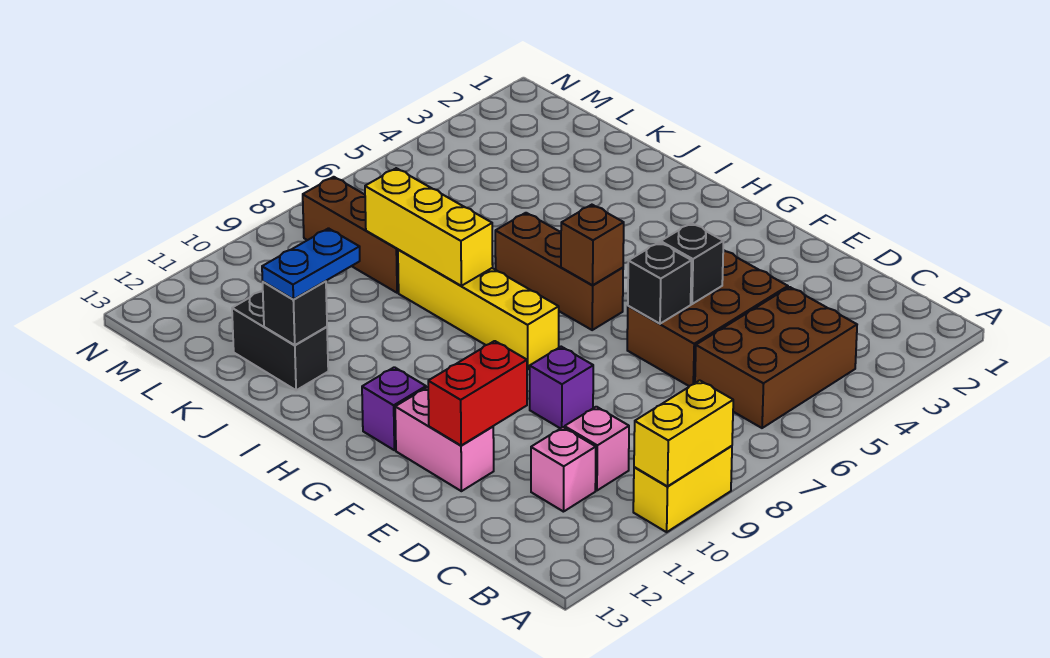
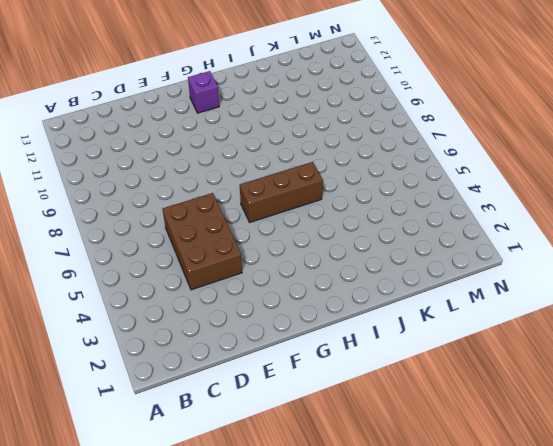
none -> yellow brick A9:A10 level 1
none -> brown brick B4:C6 level 1
none -> pink brick C10 level 1

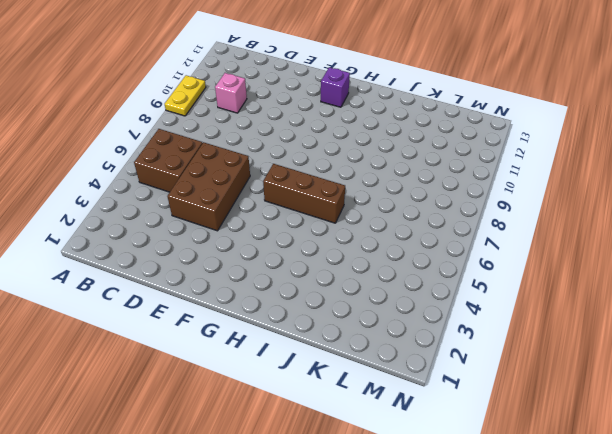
yellow plate A9:A10 level 1 -> yellow brick A9:A10 level 1
brown brick B5:C6 level 1 -> brown brick B4:C6 level 1
none -> pink brick C11 level 1
none -> purple brick E9 level 1
none -> pink brick E12:F12 level 1

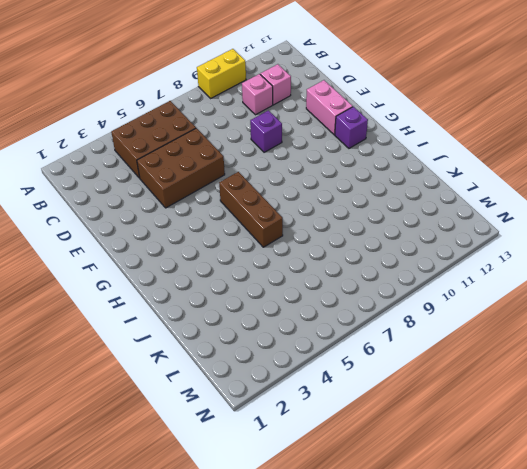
none -> yellow brick G8:J8 level 1
none -> black brick J12:K12 level 1
none -> brown brick K8:M8 level 1

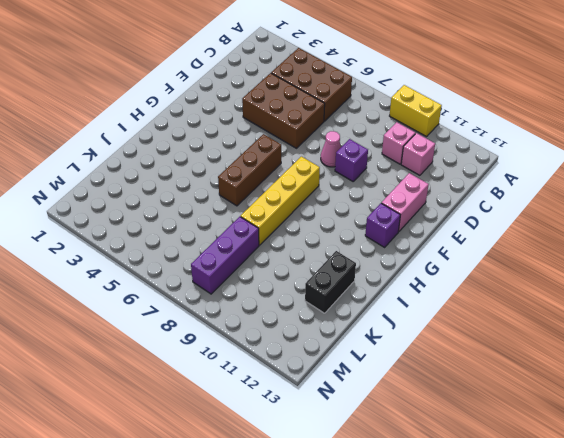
pink cone E8 level 1 -> none
purple brick K8:M8 level 1 -> brown brick K8:M8 level 1
none -> yellow brick A9:A10 level 2
none -> black brick E5 level 2
none -> black brick E6 level 2

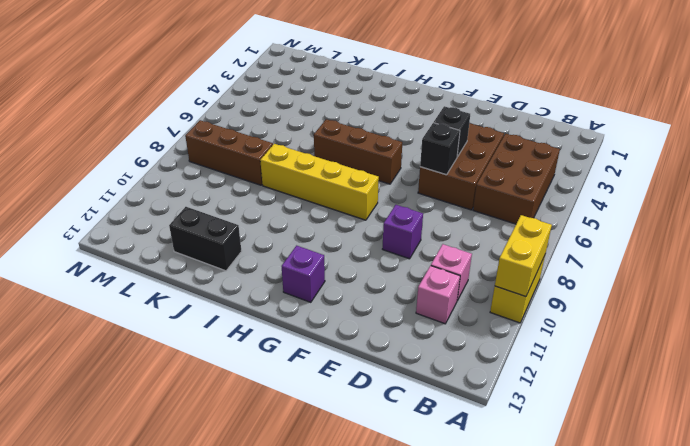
none -> pink brick E12:F12 level 1
none -> red brick E11:E12 level 2
none -> brown brick G6 level 2

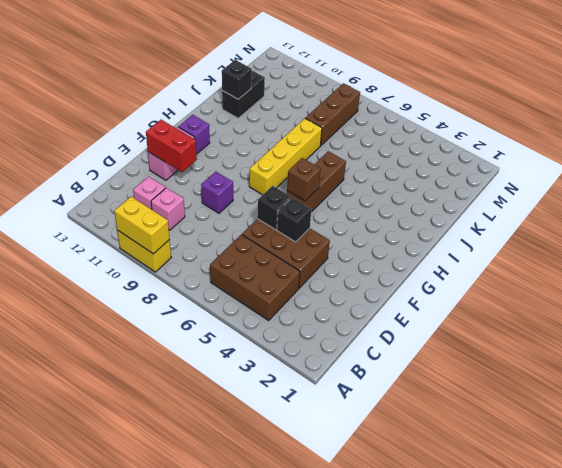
none -> yellow brick I8:K8 level 2
none -> blue plate J11:J12 level 3

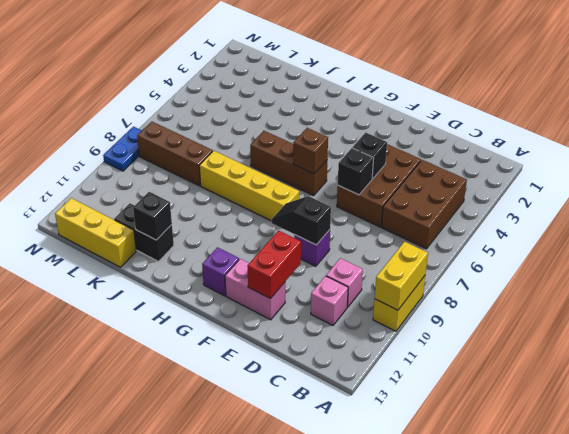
black slope E9:F9 level 2 top E -> none
yellow brick K13:M13 level 1 -> yellow brick I8:K8 level 2
blue plate N8:N9 level 1 -> blue plate J11:J12 level 3

